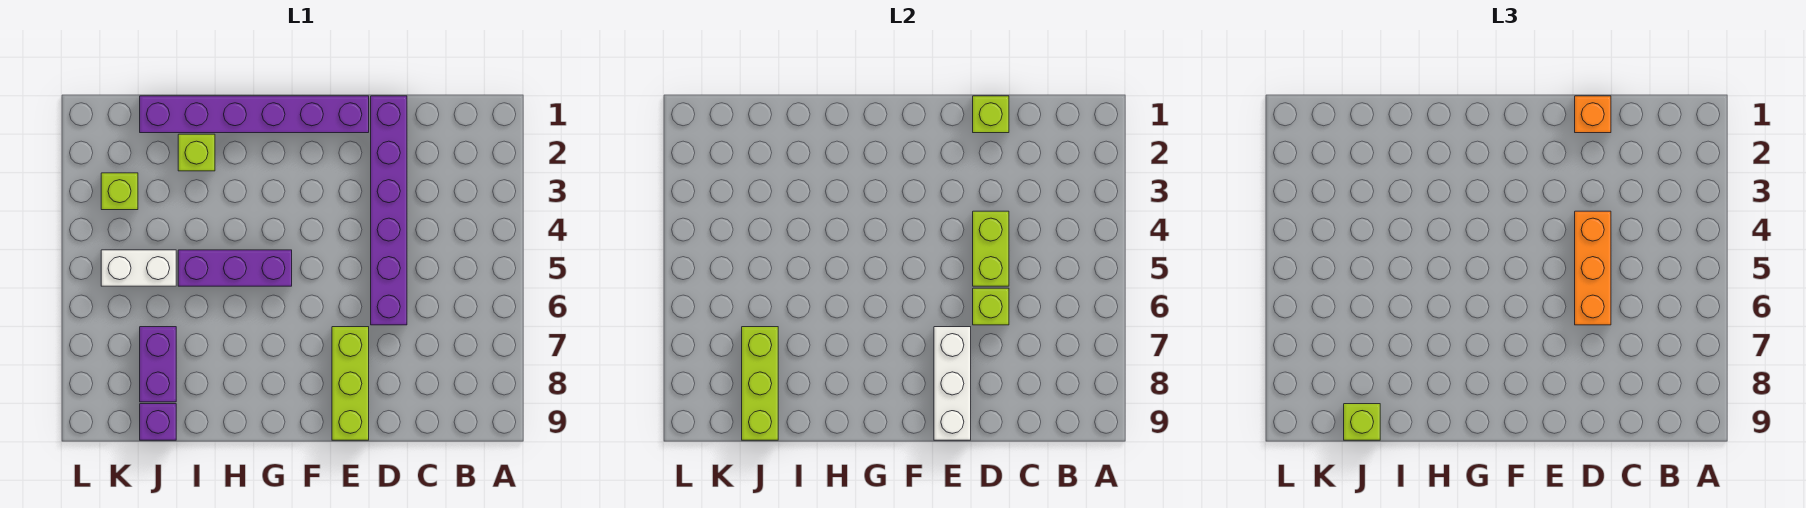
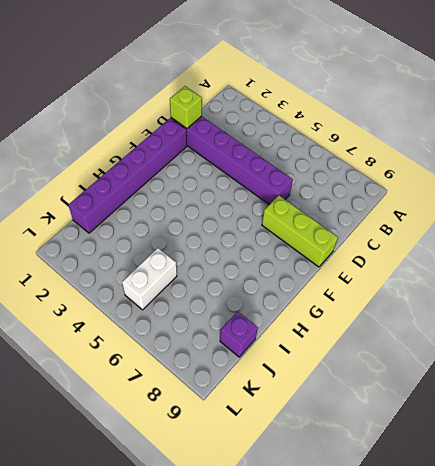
none -> purple brick G5:I5 level 1
none -> lime brick I2 level 1
none -> purple brick J7:J8 level 1

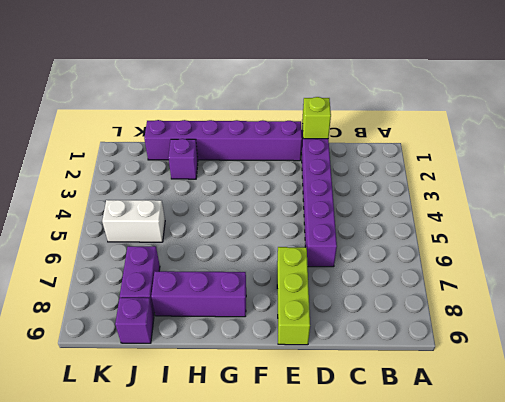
purple brick G8:I8 level 1 -> purple brick G5:I5 level 1
purple brick I2 level 1 -> lime brick I2 level 1
none -> lime brick K3 level 1
none -> lime brick D4:D5 level 2
none -> lime brick D6 level 2

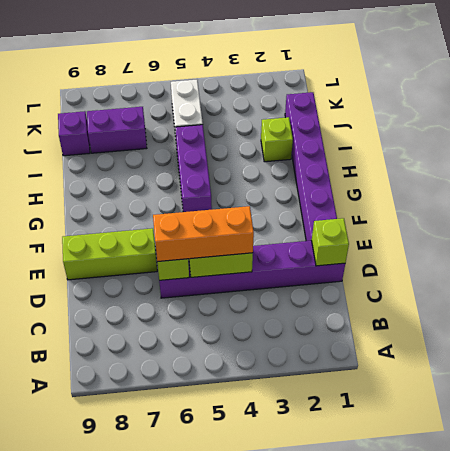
none -> lime brick K3 level 1
none -> white brick E7:E9 level 2
none -> lime brick J7:J9 level 2

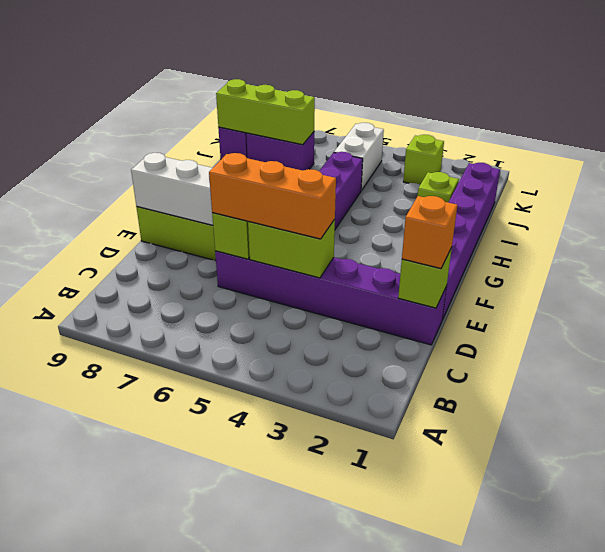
none -> lime brick J9 level 3

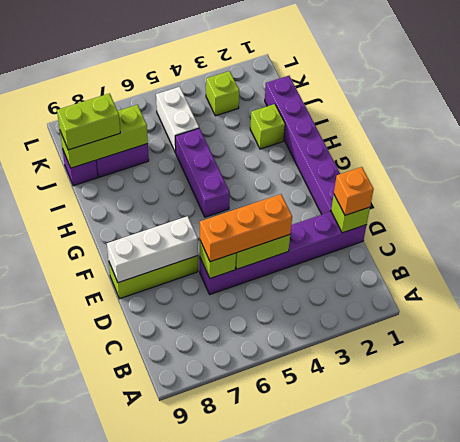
lime brick J8:J9 level 3 -> lime brick J9 level 3

